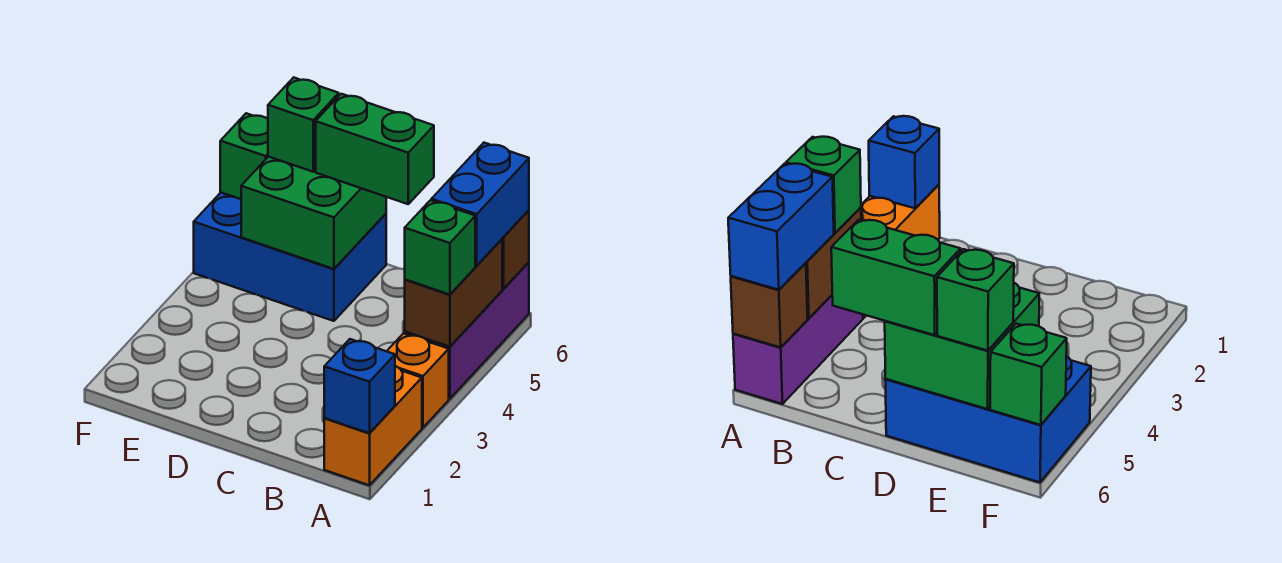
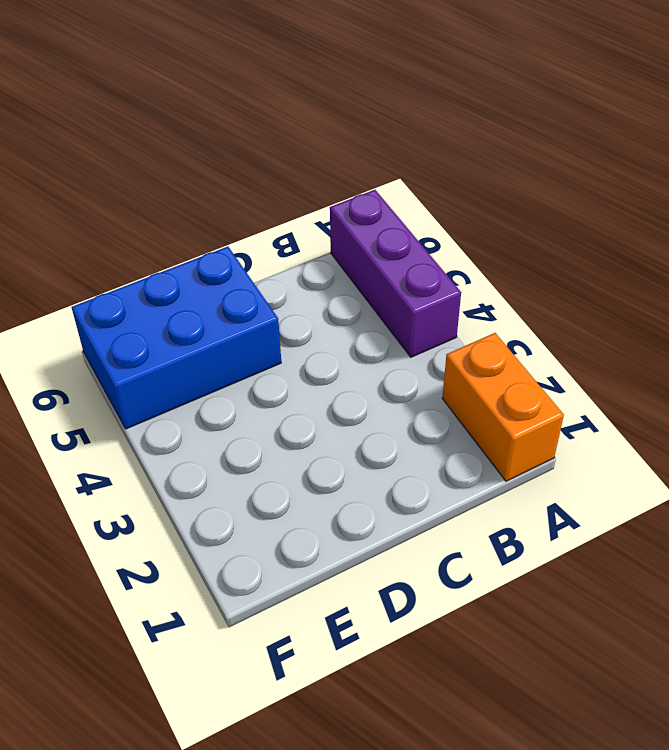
none -> orange brick A3 level 1
none -> blue brick A1 level 2
none -> brown brick A4:A5 level 2

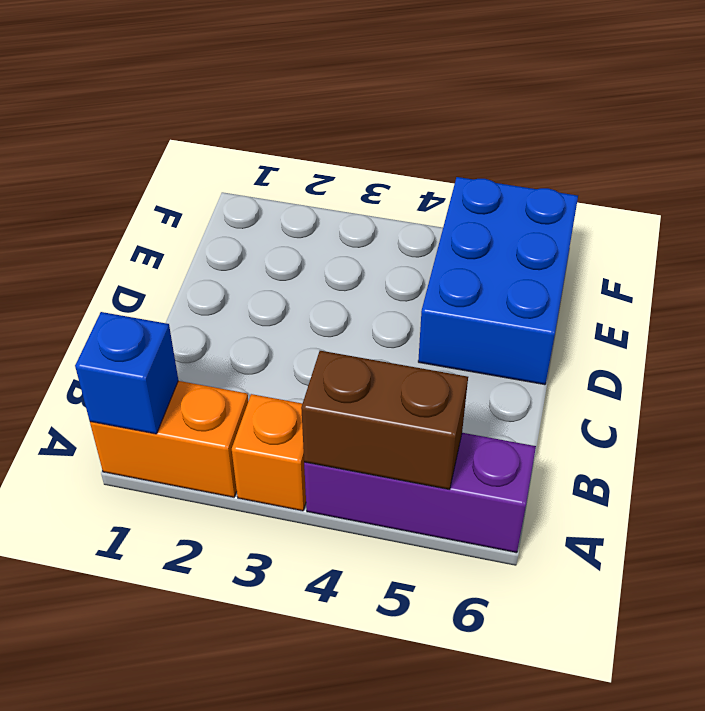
none -> brown brick A6 level 2
none -> green brick D5:E6 level 2
none -> green brick F6 level 2

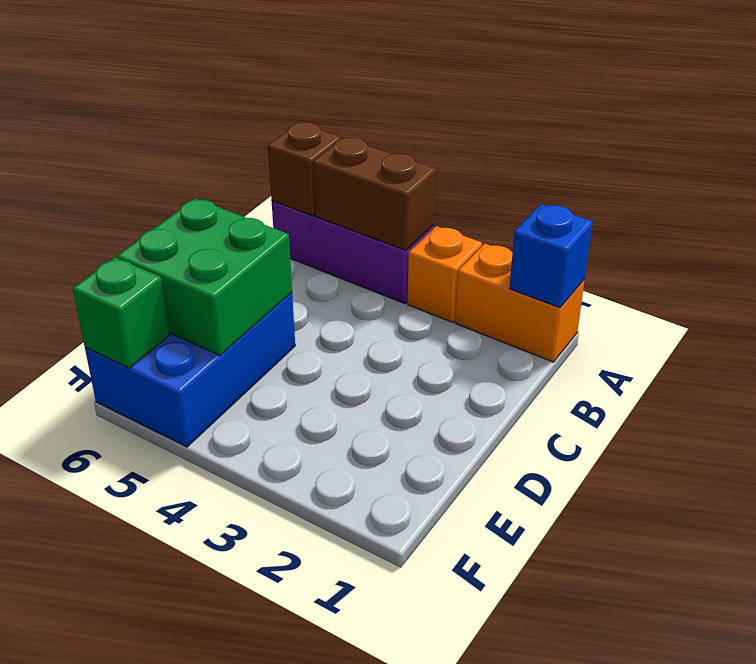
none -> green brick A4 level 3
none -> blue brick A5:A6 level 3
none -> green brick C6:D6 level 3

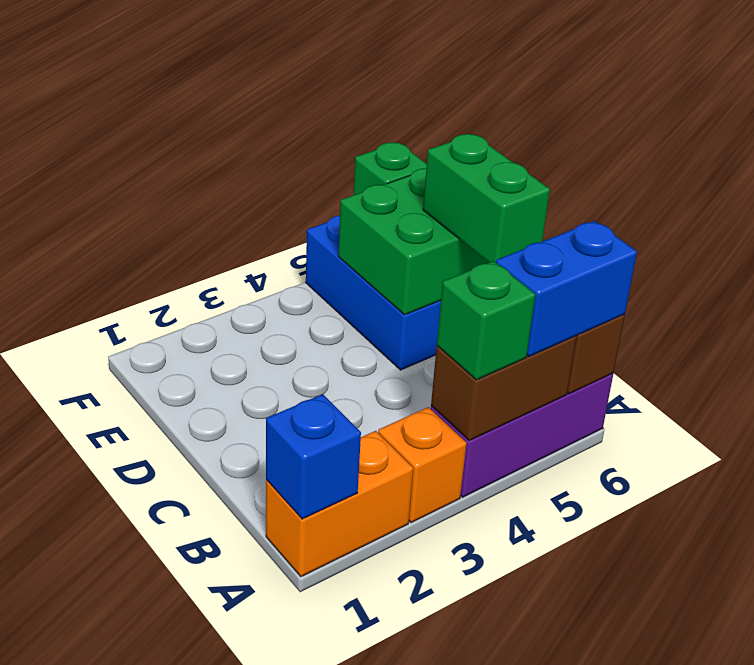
none -> green brick E6 level 3

